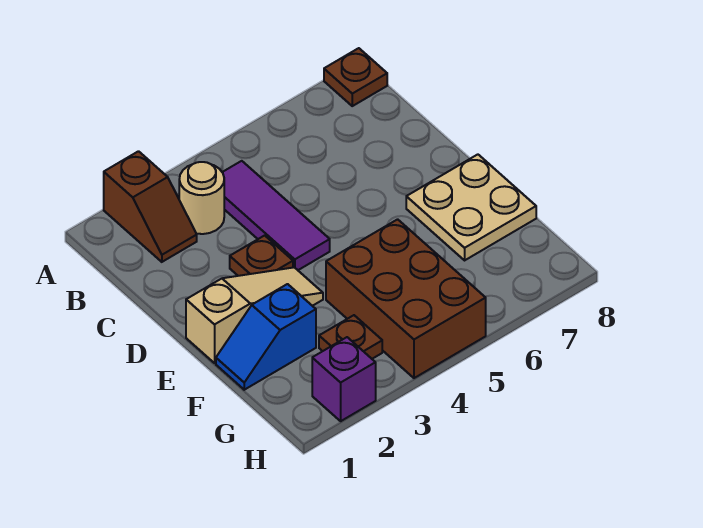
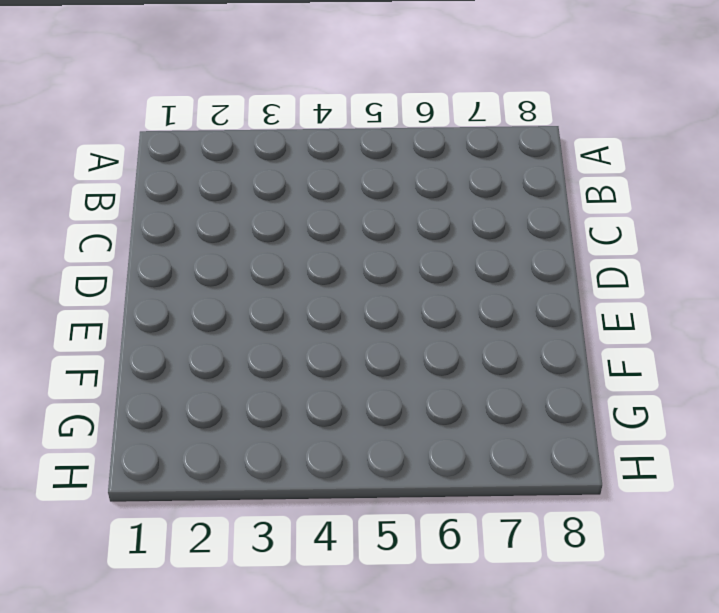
none -> brown slope A2:B2 level 1 top A
none -> brown plate A8 level 1

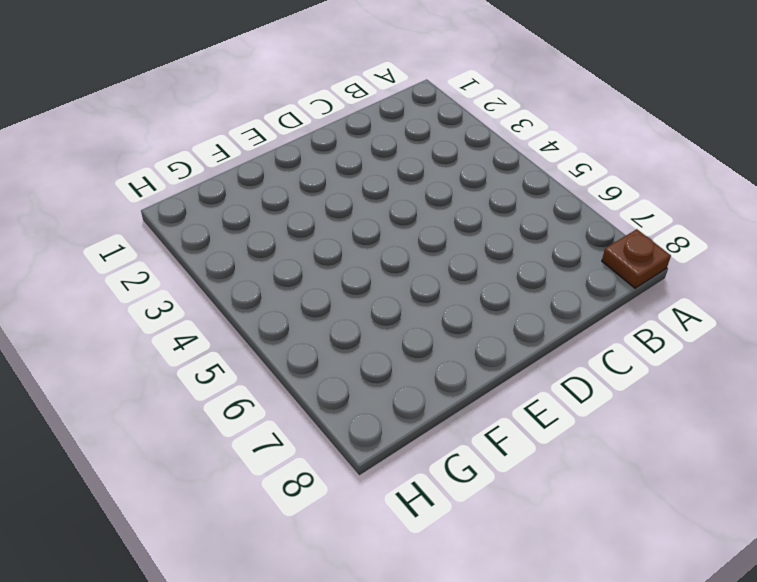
none -> brown slope A2:B2 level 1 top A
none -> tan round brick B3 level 1

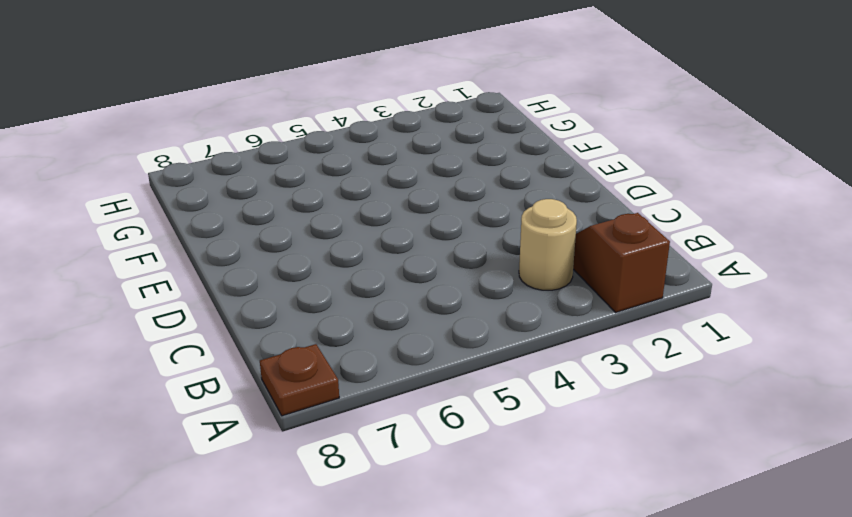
none -> purple tile B4:D4 level 1
none -> brown plate D3 level 1

